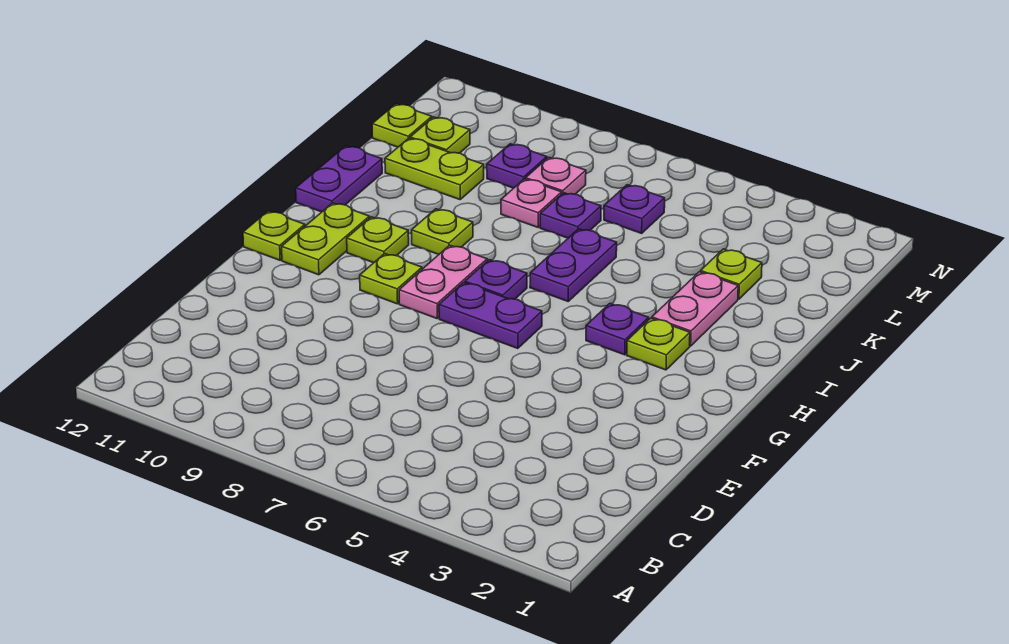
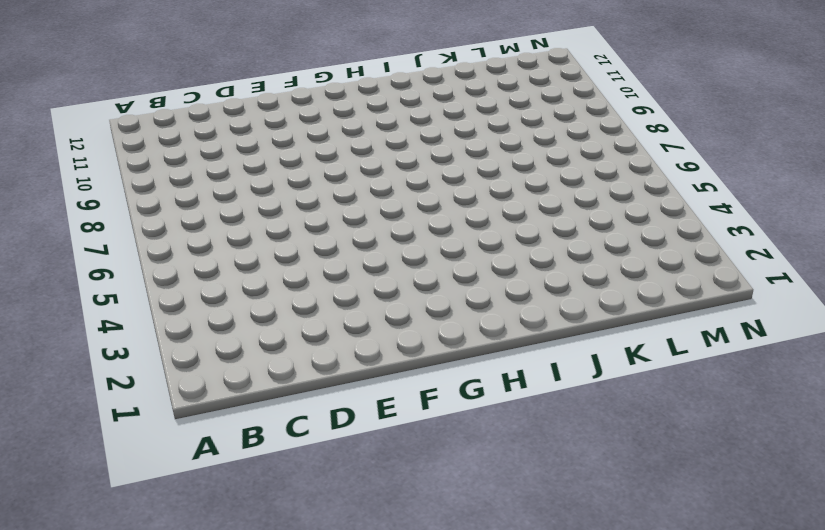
none -> purple plate G6:G7 level 1
none -> pink plate G8:H8 level 1
none -> lime plate G9 level 1

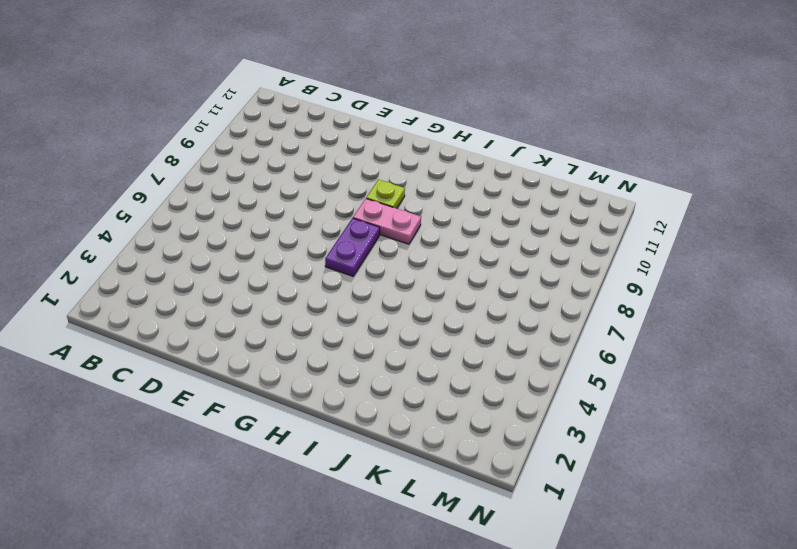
none -> lime plate G11:H11 level 1
none -> lime plate G12 level 1
none -> lime plate H3 level 1

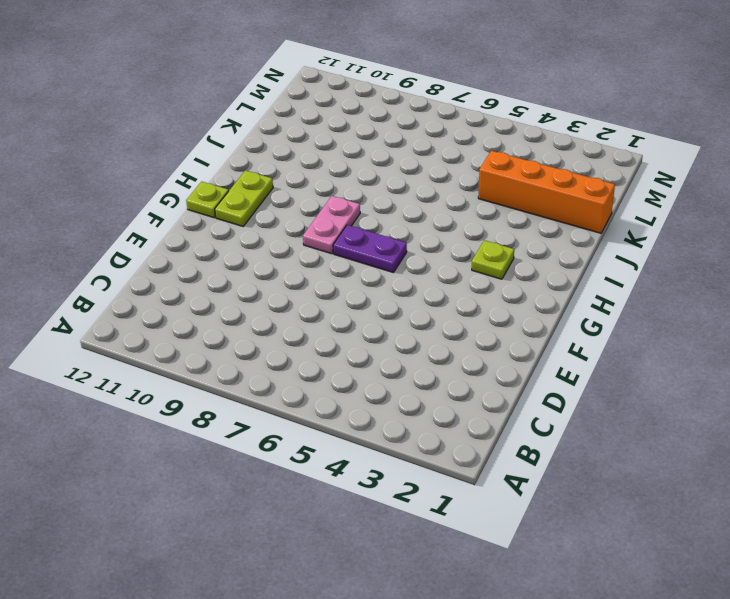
orange brick K1:K4 level 1 -> lime plate K3 level 1
none -> lime plate G9 level 1
none -> purple plate H4 level 1
none -> purple plate H7 level 1

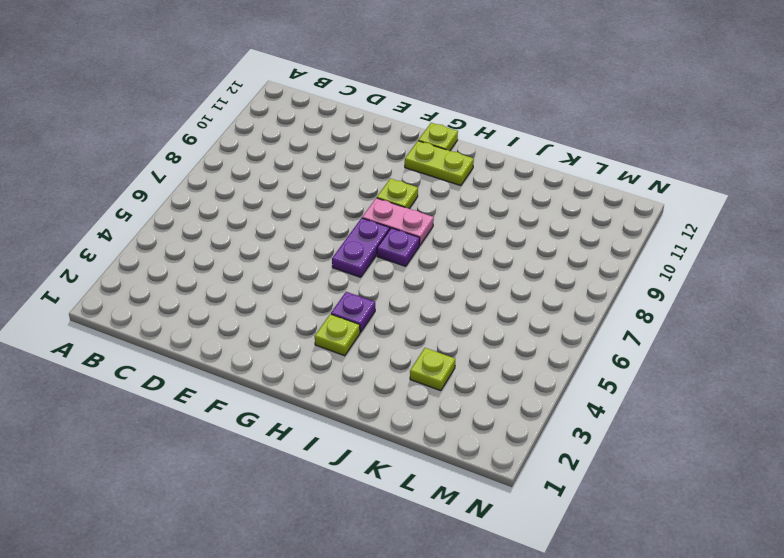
none -> lime plate H10 level 1
none -> pink plate I3:J3 level 1
none -> purple plate I6:J6 level 1

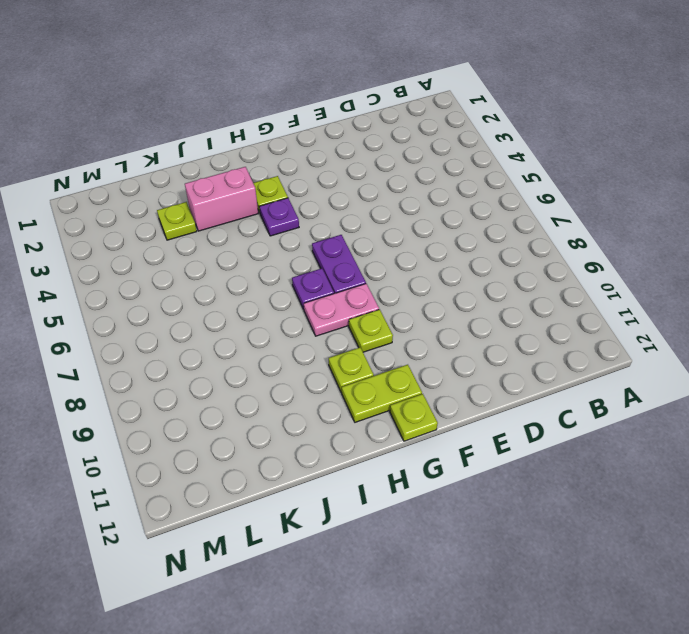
pink brick I3:J3 level 1 -> pink plate I3:J3 level 1
none -> purple plate I6:J6 level 1
none -> lime plate I9 level 1
none -> purple plate I12:J12 level 1

